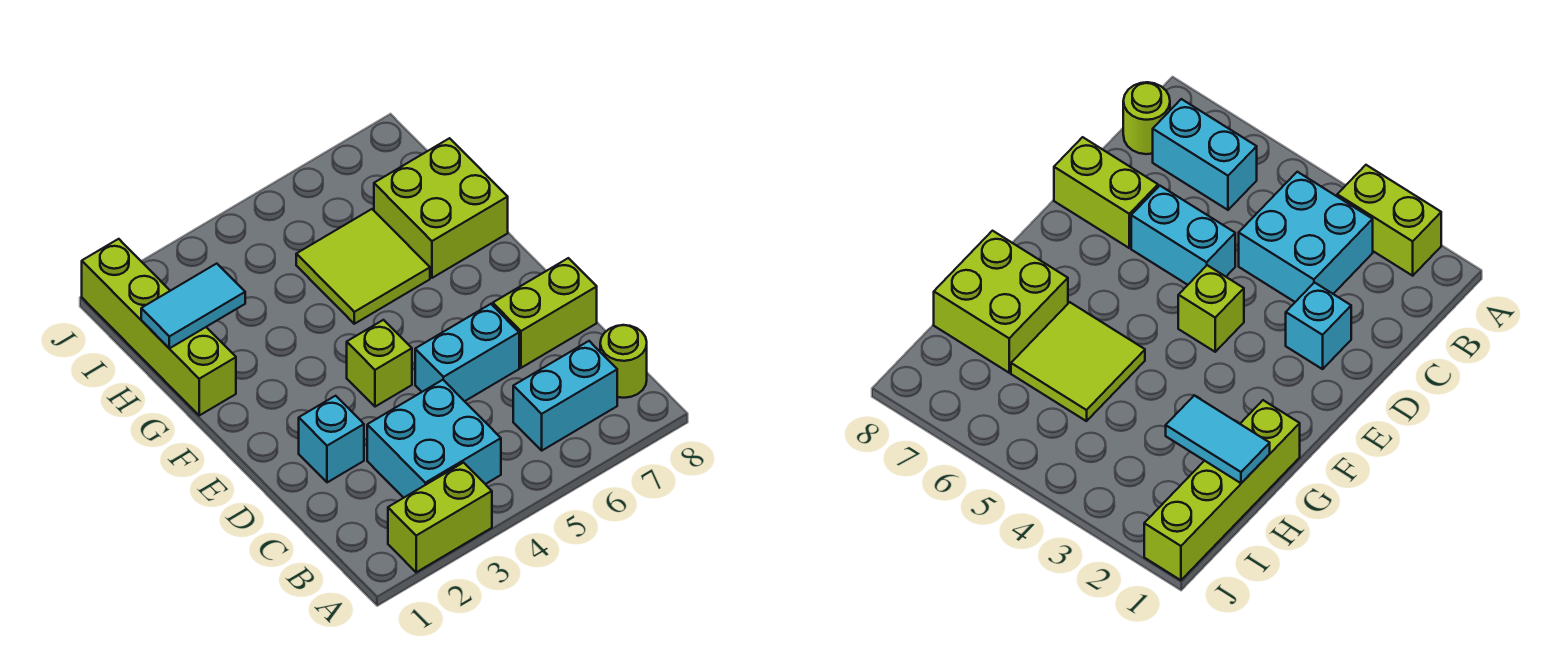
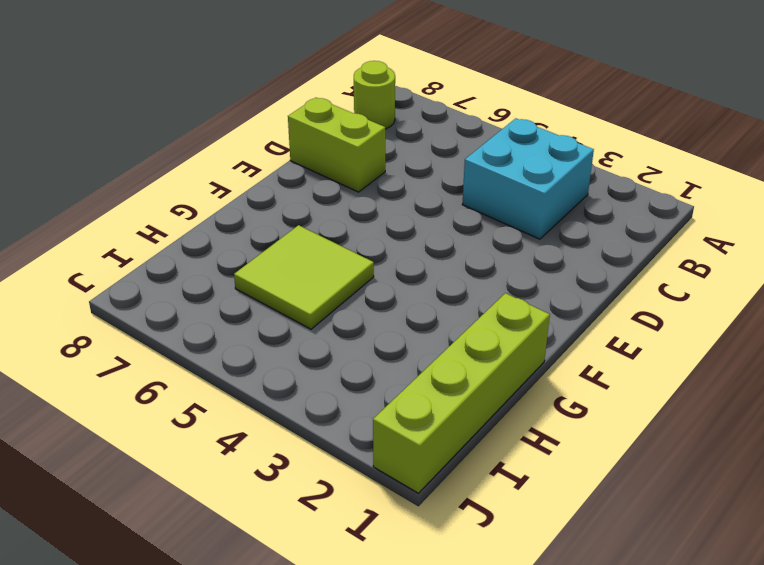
none -> lime brick A2:A3 level 1
none -> cyan brick B6:B7 level 1
none -> cyan brick D2 level 1

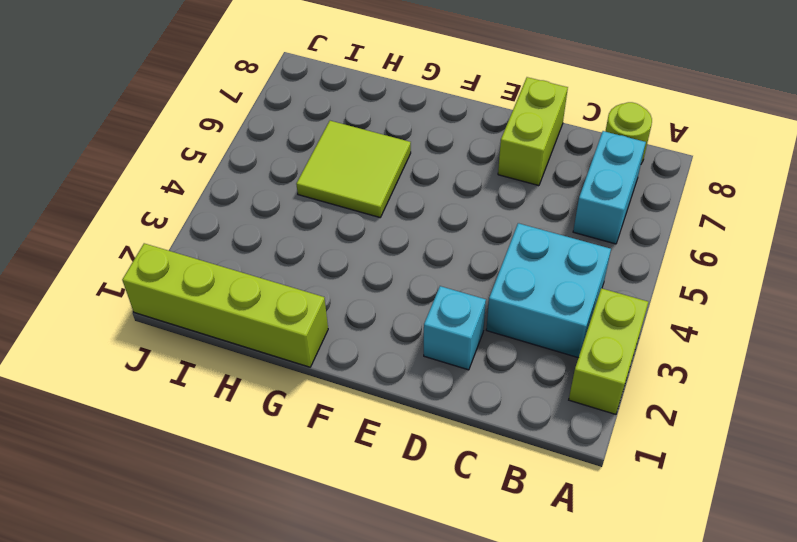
none -> cyan brick D5:D6 level 1
none -> lime brick E4 level 1
none -> lime brick G7:H8 level 1

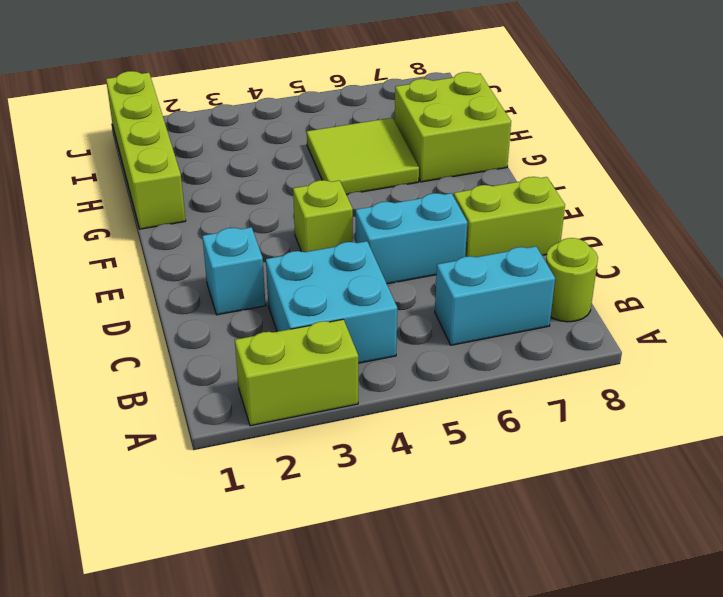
none -> cyan tile H1:H2 level 2

